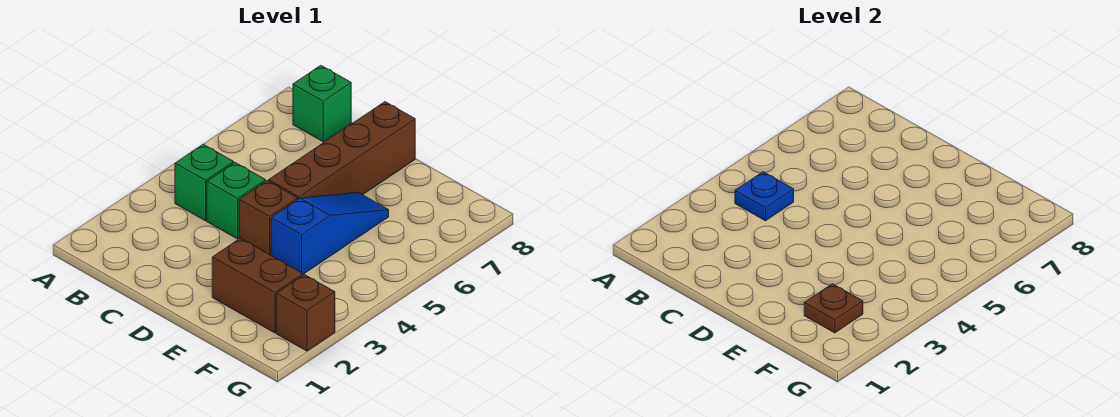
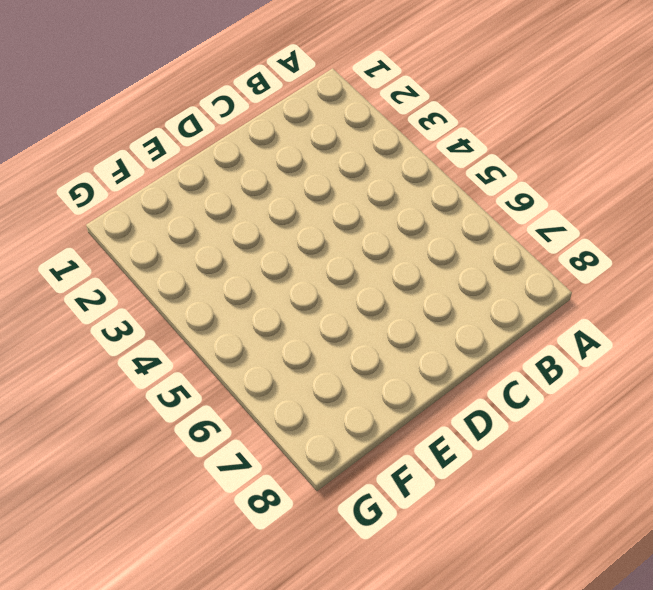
none -> green brick B4 level 1
none -> green brick B8 level 1

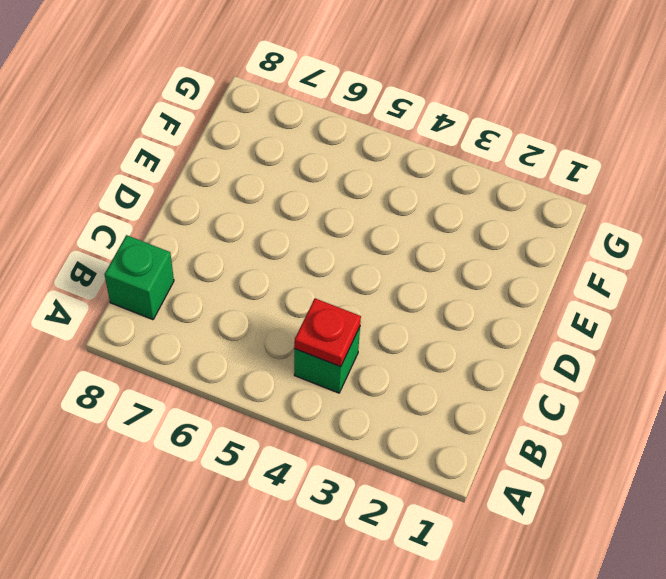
red plate B4 level 2 -> blue plate B4 level 2
none -> green brick C4 level 1
none -> brown brick D4 level 1

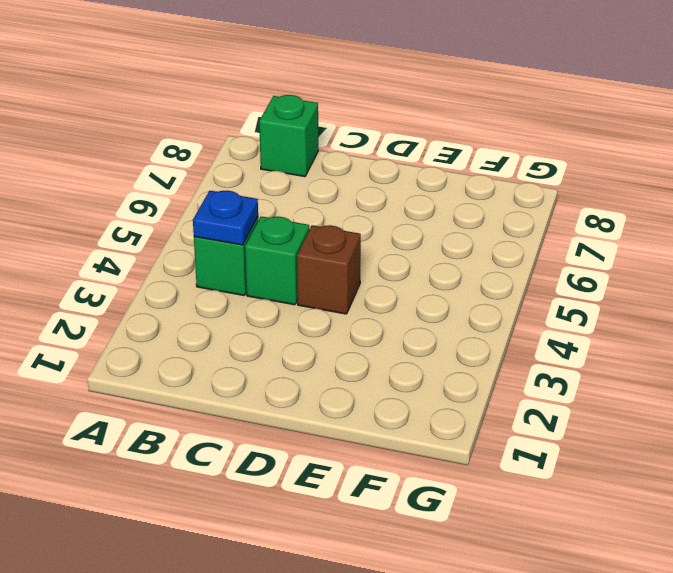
none -> brown brick D5:D8 level 1
none -> brown brick E2:F2 level 1

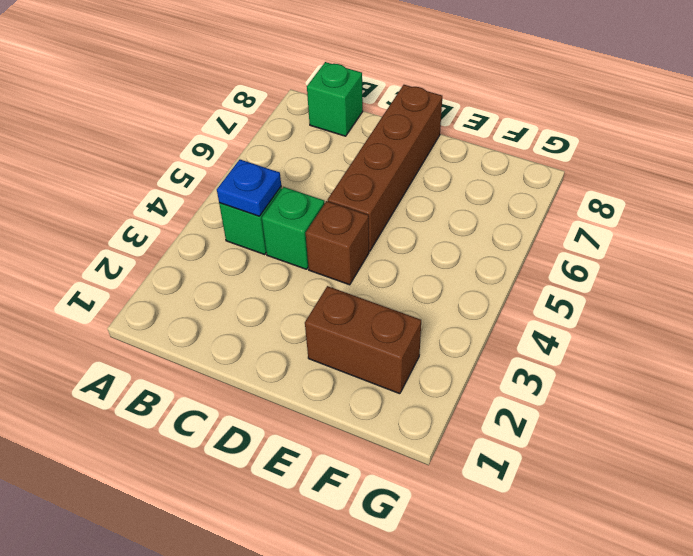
none -> blue slope E4:E6 level 1 top 4
none -> brown brick G2 level 1

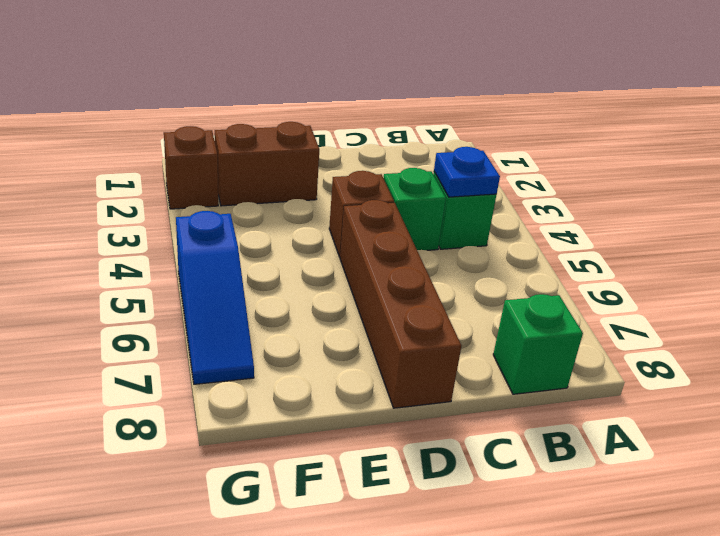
blue slope G5:G7 level 1 top 5 -> blue slope E4:E6 level 1 top 4
none -> brown plate F2 level 2

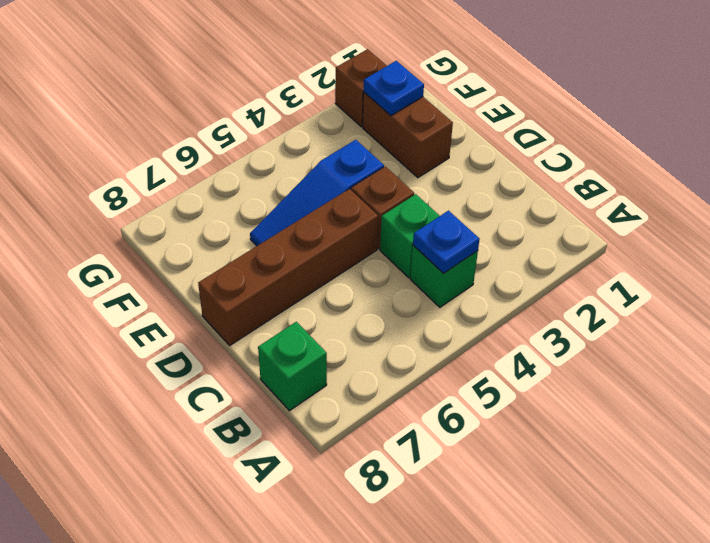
blue plate F2 level 2 -> brown plate F2 level 2

